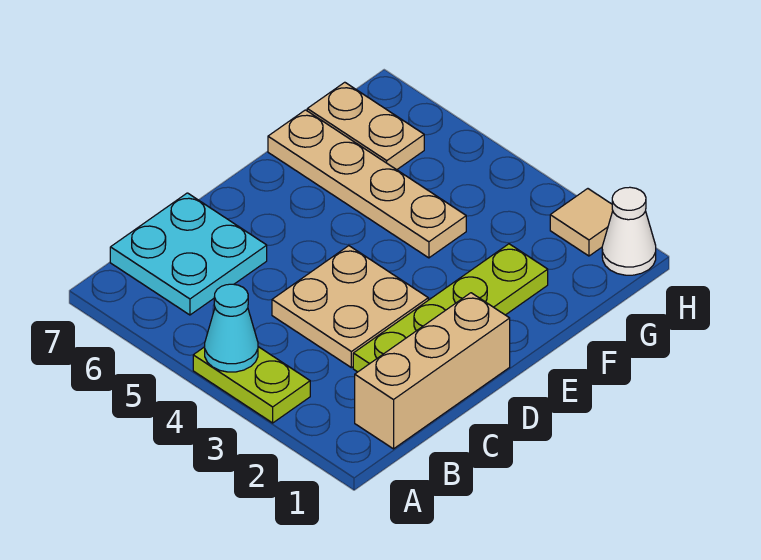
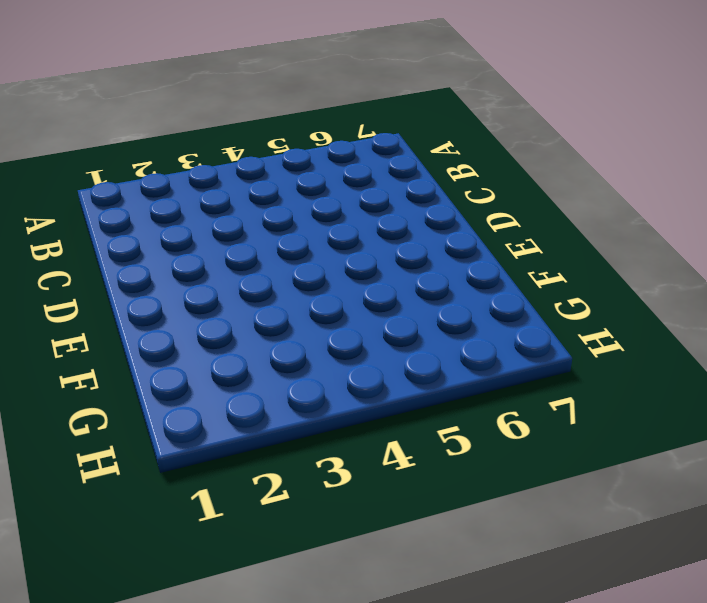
none -> lime plate A3:A4 level 1
none -> tan brick B1:D1 level 1

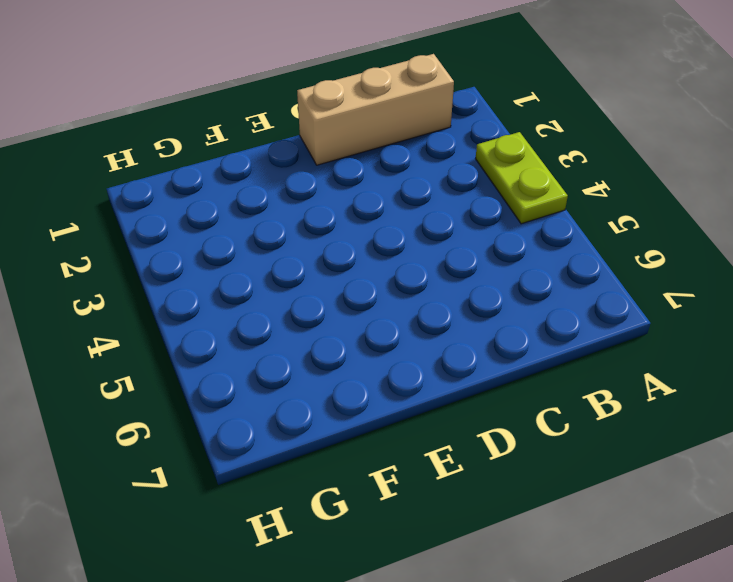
none -> cyan plate B6:C7 level 1
none -> lime plate C2:F2 level 1

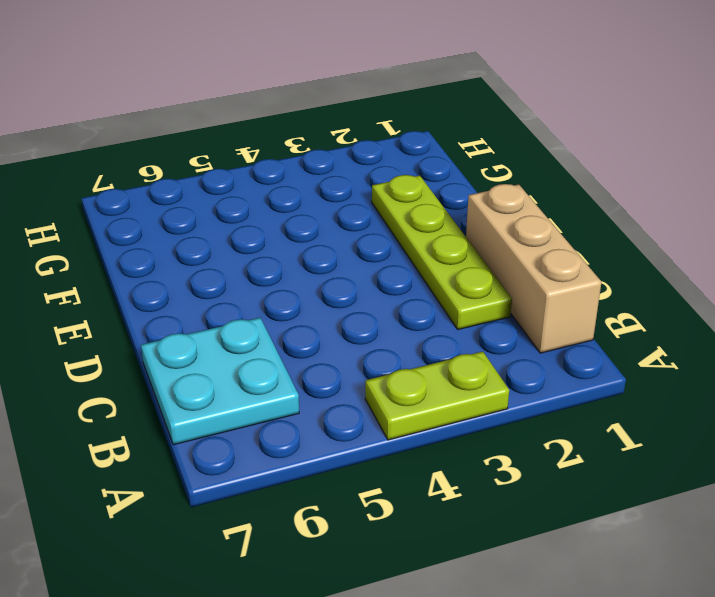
none -> tan plate C3:D4 level 1
none -> tan plate F4:F7 level 1

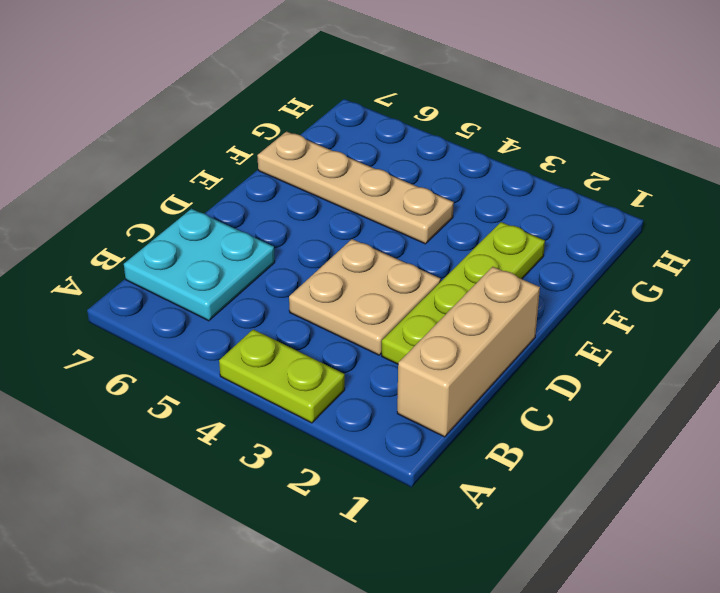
none -> tan plate G6:G7 level 1
none -> white cone H1 level 1

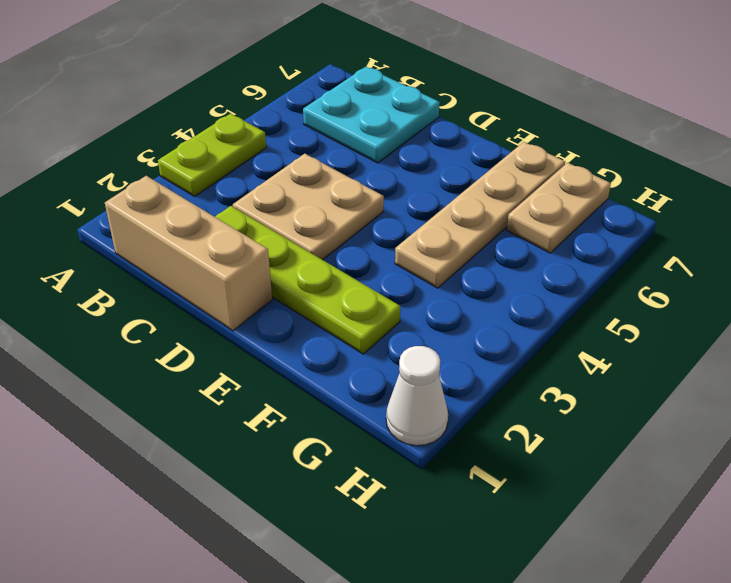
none -> tan tile H2 level 1
none -> cyan cone A4 level 2

